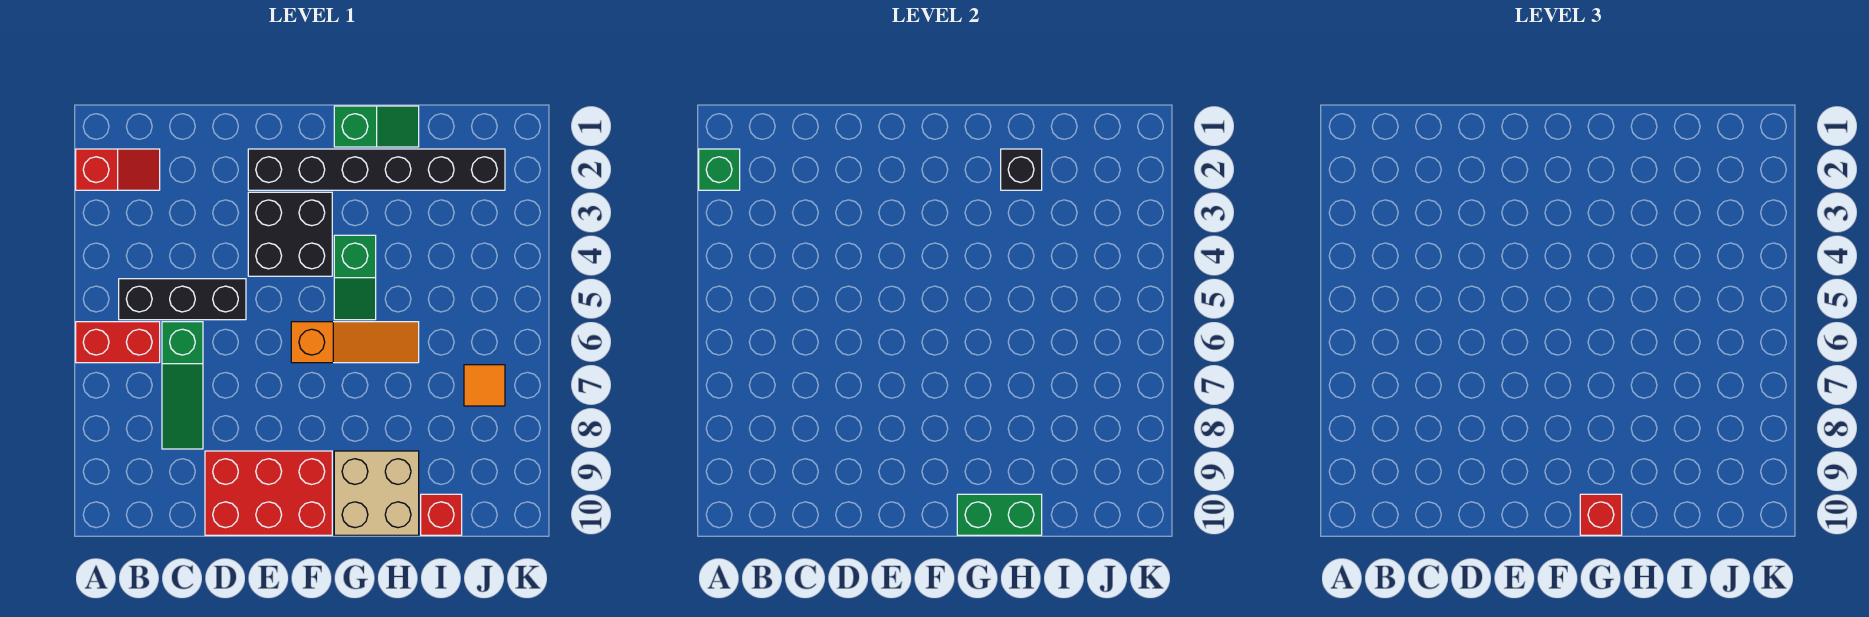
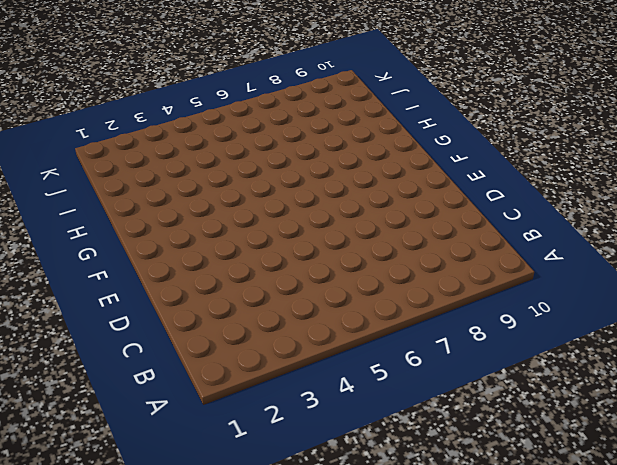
none -> red slope A2:B2 level 1 top A
none -> red brick A6:B6 level 1
none -> black brick B5:D5 level 1

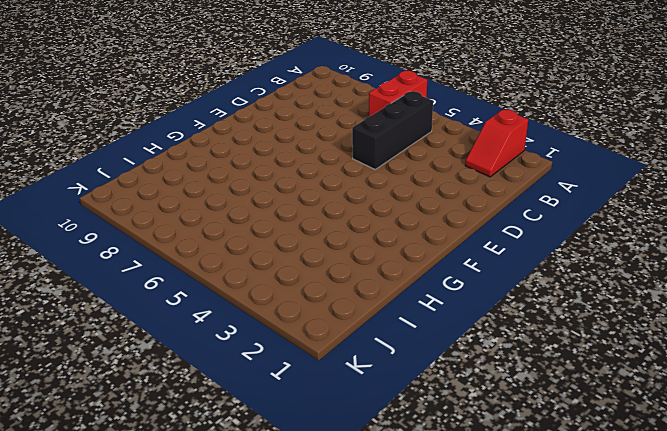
none -> green slope C6:C8 level 1 top 6
none -> red brick D9:F10 level 1
none -> black brick E2:J2 level 1

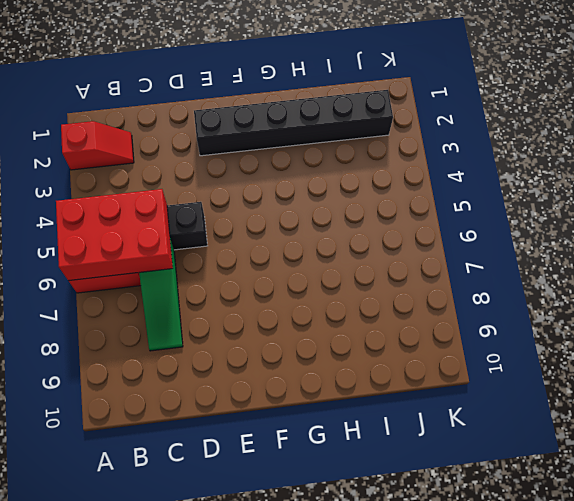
red brick A5:C6 level 2 -> red brick D9:F10 level 1
none -> black brick E3:F4 level 1
none -> orange slope F6:H6 level 1 top F
none -> green slope G1:H1 level 1 top G

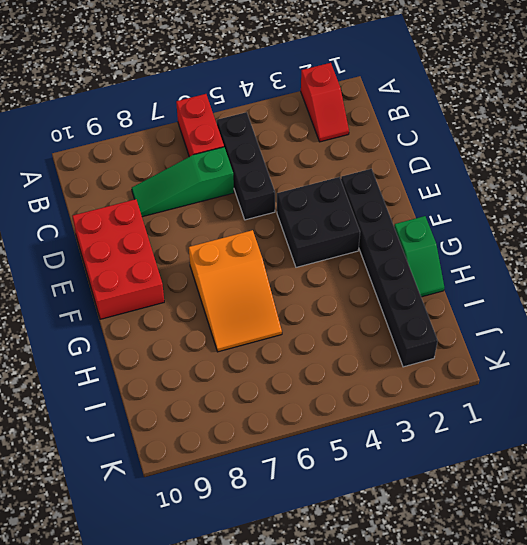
orange slope F6:H7 level 1 top F -> orange slope F6:H6 level 1 top F
none -> green slope G4:G5 level 1 top 4
none -> tan brick G9:H10 level 1
none -> red brick I10 level 1

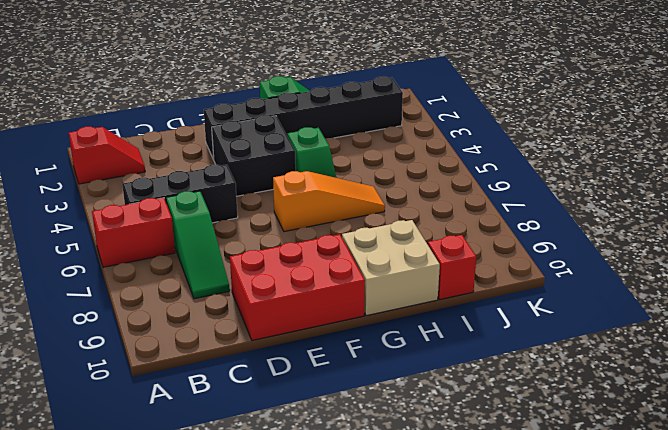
none -> orange tile J7 level 1
none -> green brick A2 level 2
none -> green brick G10:H10 level 2

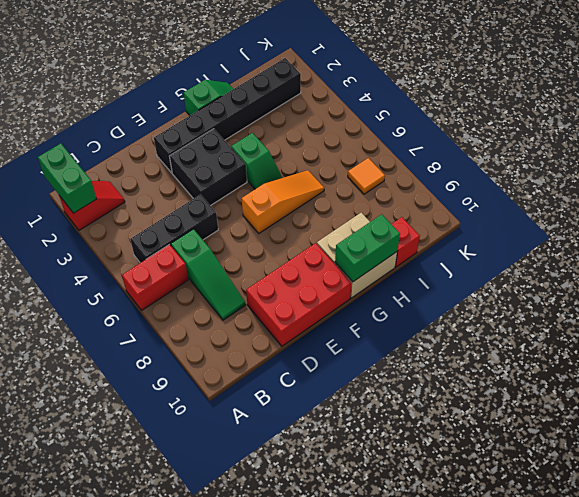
green brick A1:A2 level 2 -> green brick A2 level 2
none -> black brick H2 level 2
none -> red brick G10 level 3

